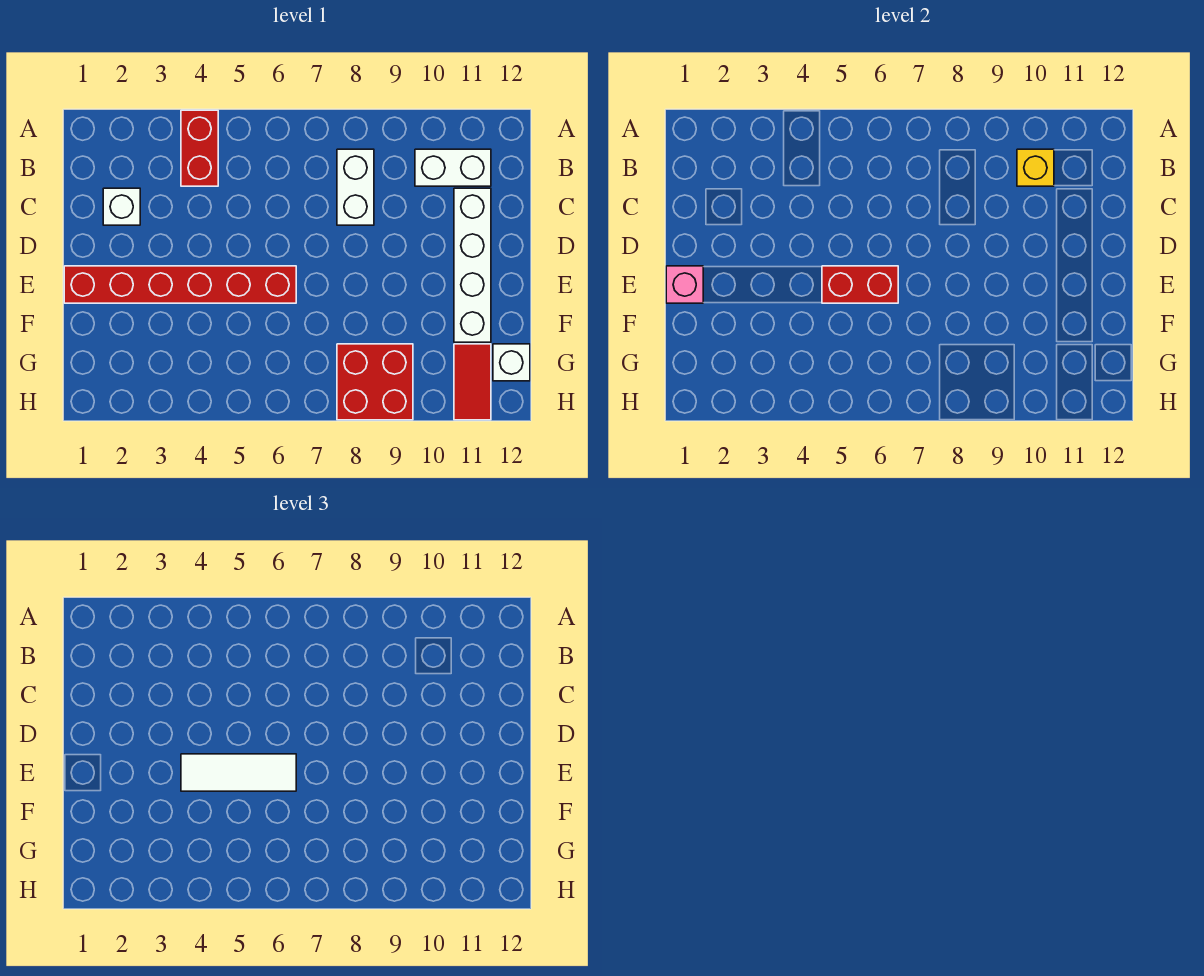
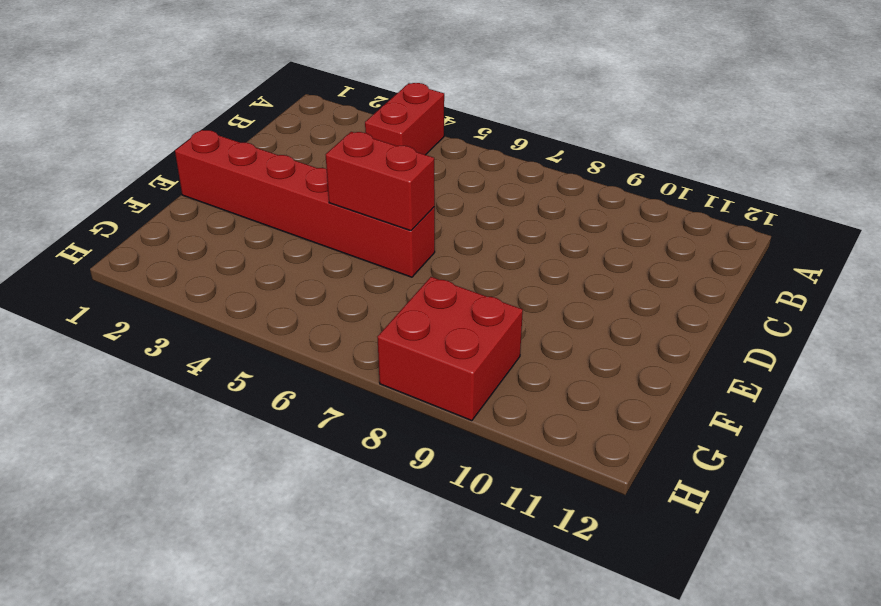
none -> white brick B8:C8 level 1
none -> white brick B10:B11 level 1
none -> white brick C2 level 1

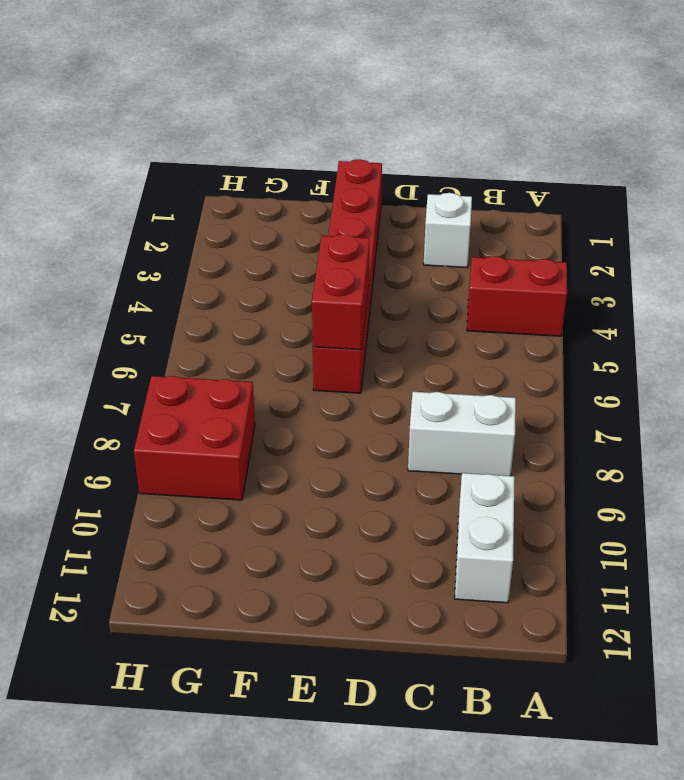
none -> white brick C11:F11 level 1
none -> red tile G11:H11 level 1
none -> white brick G12 level 1

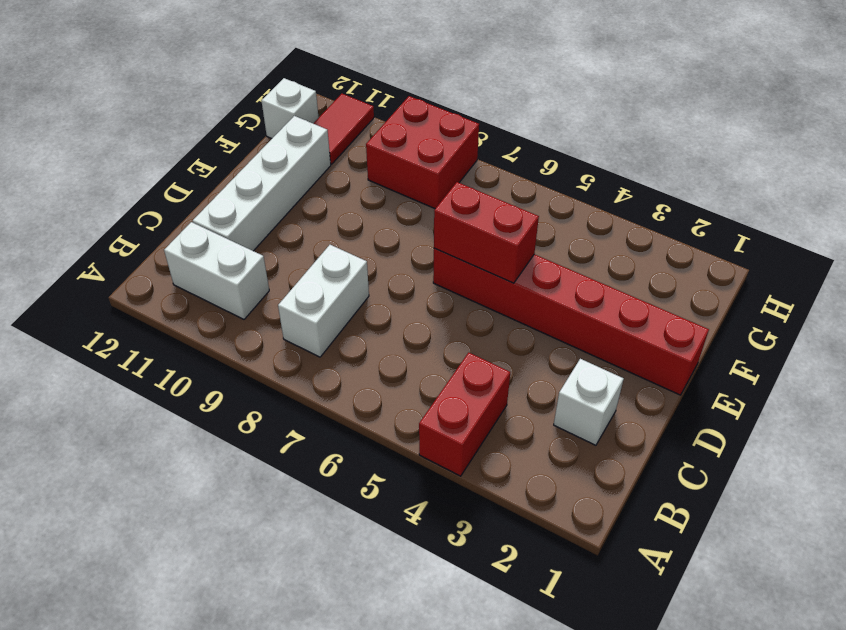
none -> yellow brick B10 level 2
none -> pink brick E1 level 2
none -> white tile E4:E6 level 3

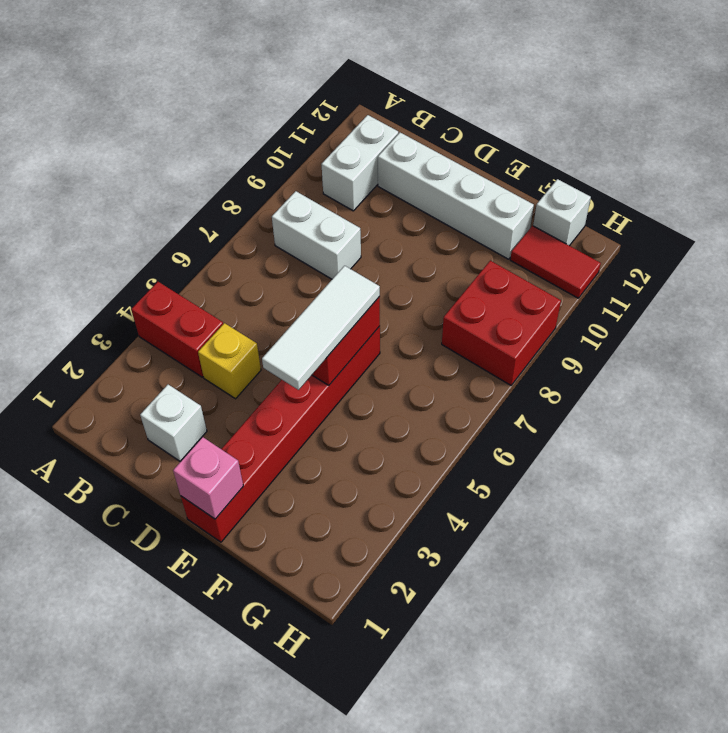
yellow brick C4 level 1 -> yellow brick B10 level 2

